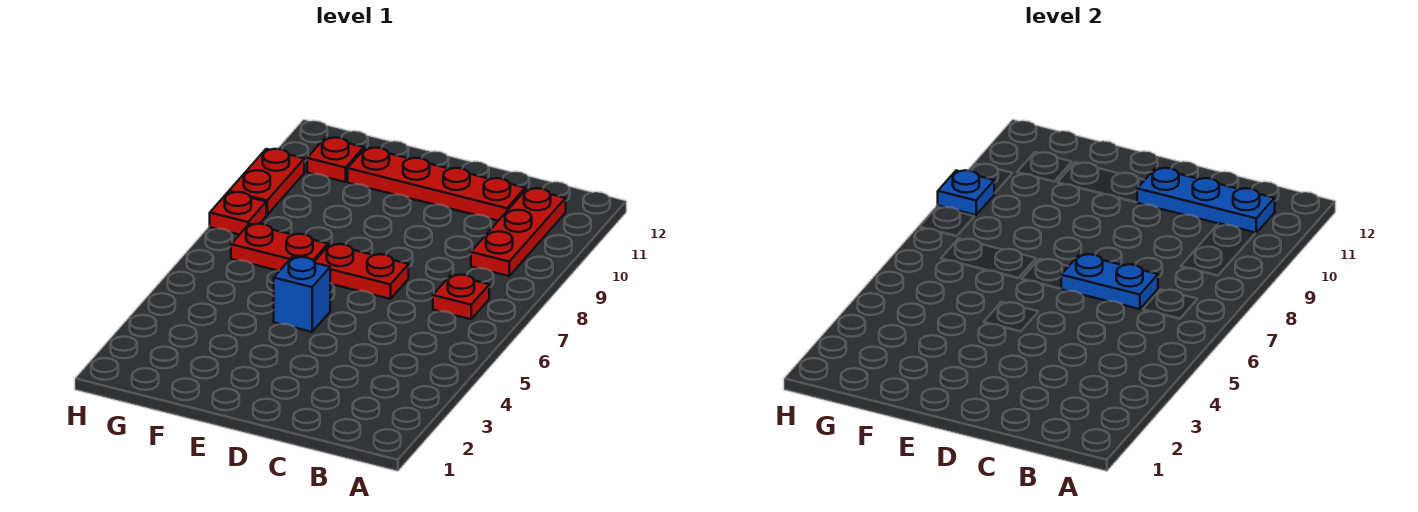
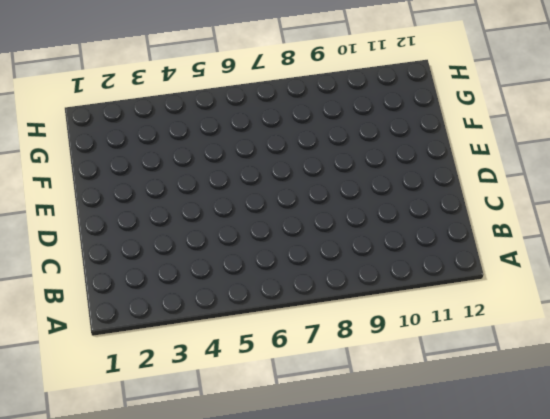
none -> red plate B7 level 1
none -> red plate B9:B11 level 1
none -> red plate C11:F11 level 1

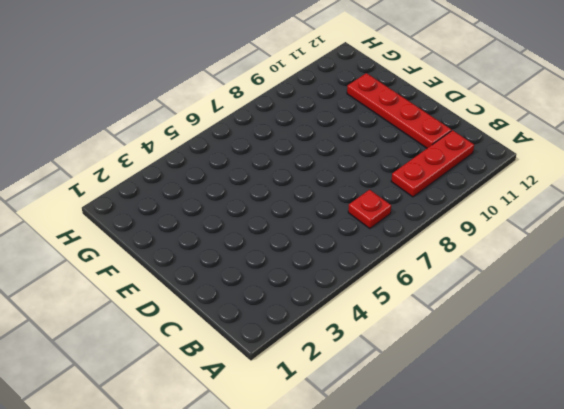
none -> red plate D7:E7 level 1
none -> blue brick E5 level 1
none -> red plate F7:G7 level 1

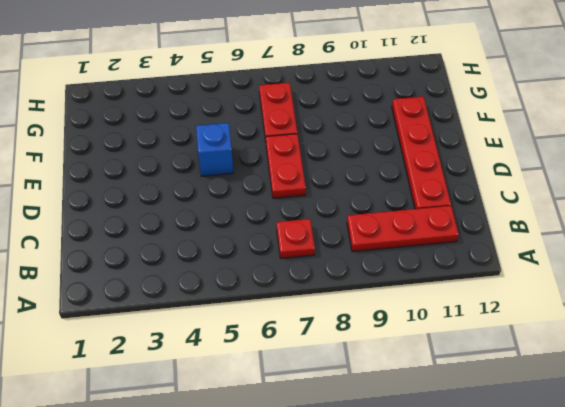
none -> red plate G11 level 1
none -> red plate H8 level 1
none -> red plate H9:H10 level 1

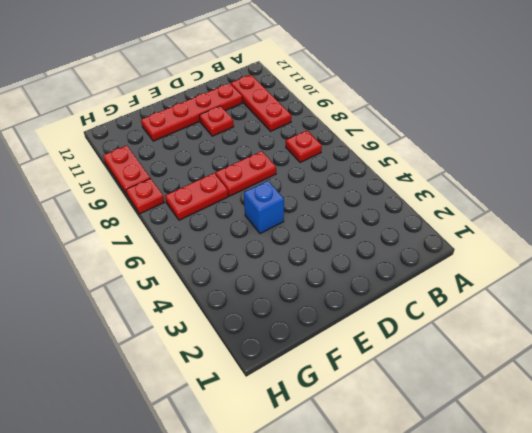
red plate D10 level 1 -> red plate G11 level 1
none -> blue plate B11:D11 level 2
none -> blue plate C7:D7 level 2
none -> blue plate H9 level 2

